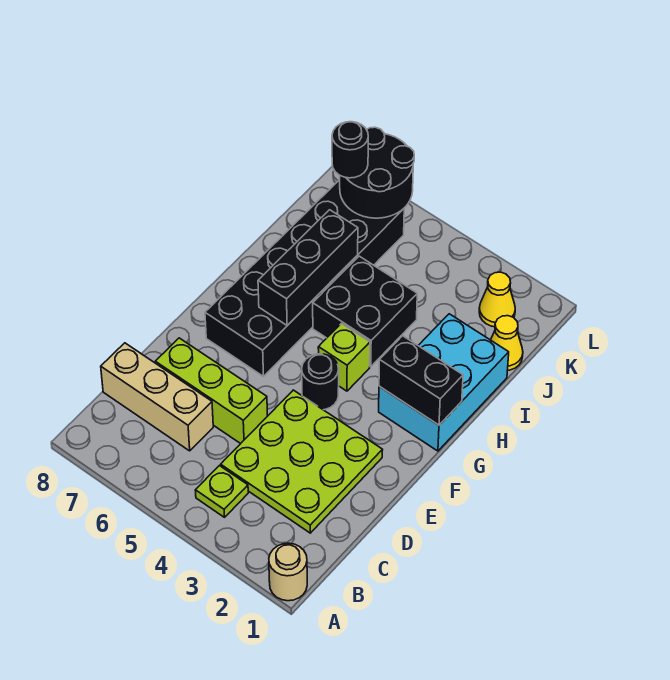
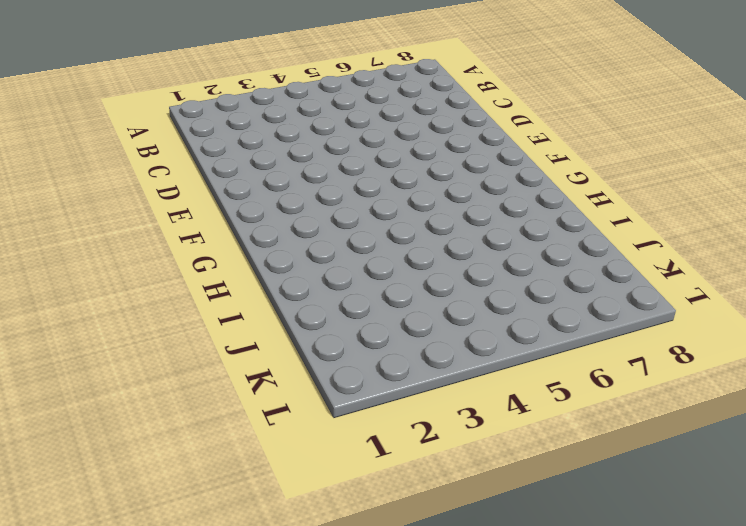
none -> tan round brick A1 level 1
none -> lime plate B4 level 1
none -> lime plate C2:E4 level 1

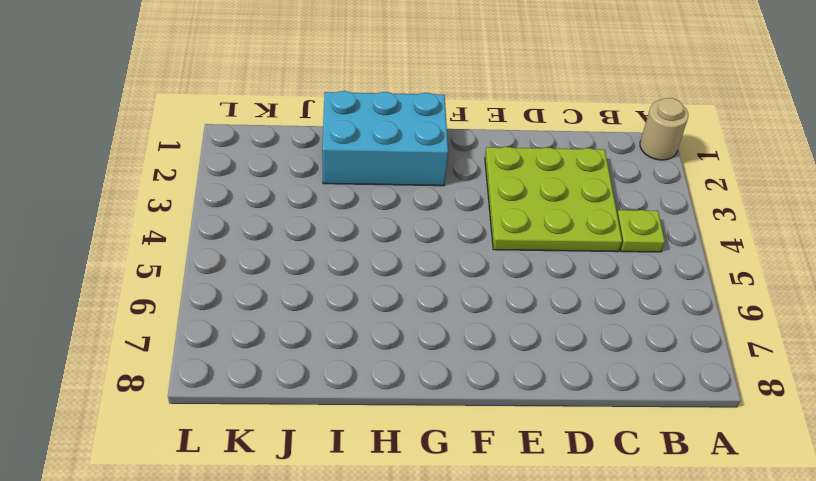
none -> tan brick C6:C8 level 1
none -> lime brick D5:D7 level 1
none -> black round brick F4 level 1

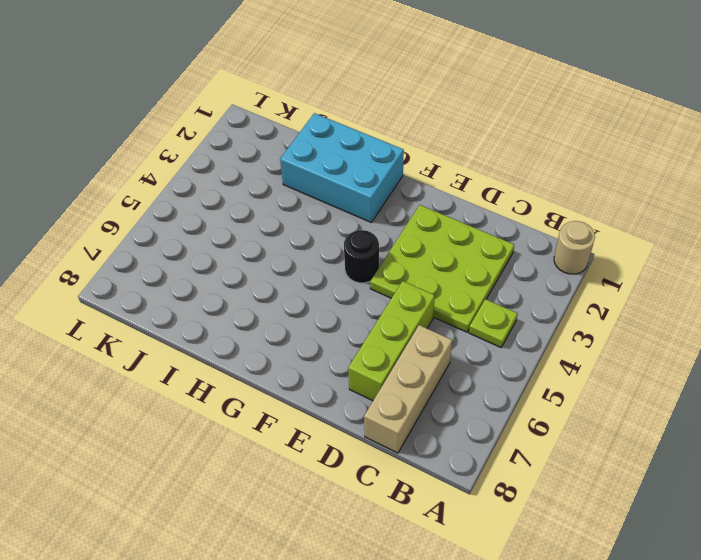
none -> black brick F6:K7 level 1
none -> lime brick G4 level 1
none -> black brick H4:I5 level 1

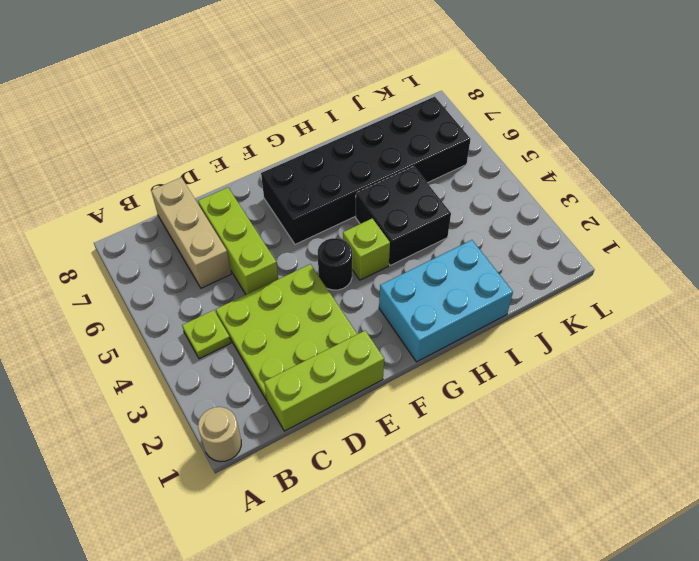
lime brick C1:E1 level 1 -> none
none -> yellow cone J1 level 1
none -> yellow cone K2 level 1
none -> black brick G1:G2 level 2

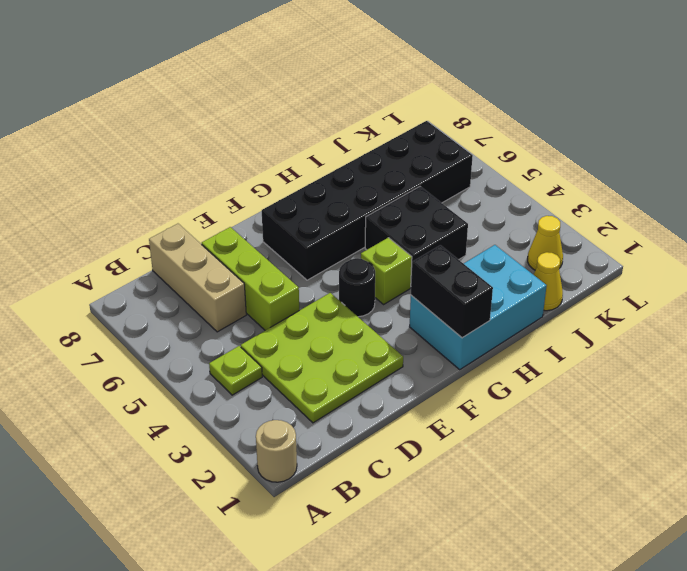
none -> black brick G6:I6 level 2
none -> black round brick K6:L7 level 2
none -> black round brick K7 level 3

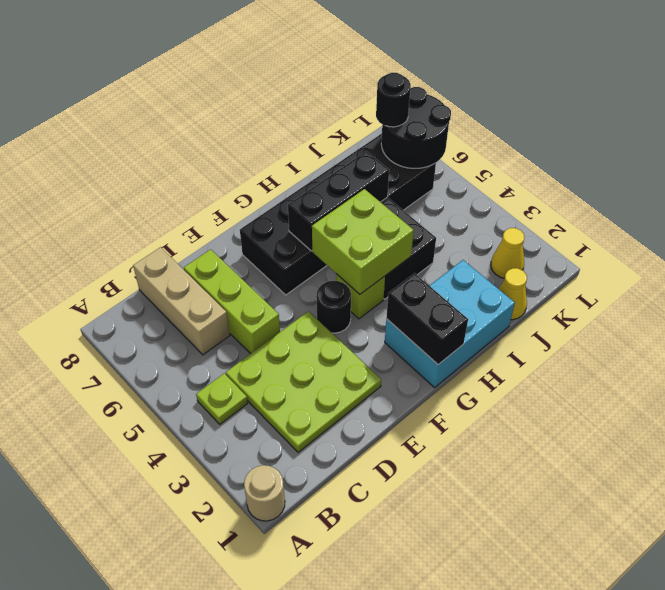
lime brick G4:H5 level 2 -> none

